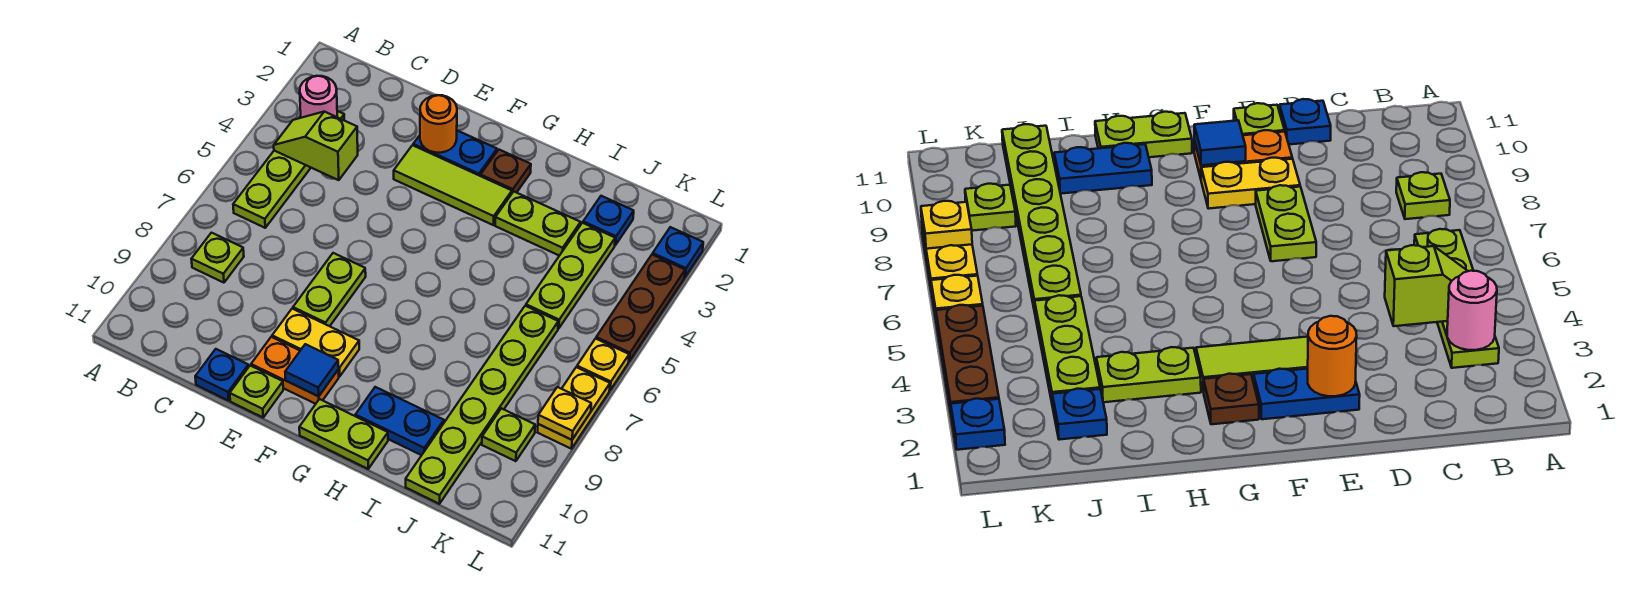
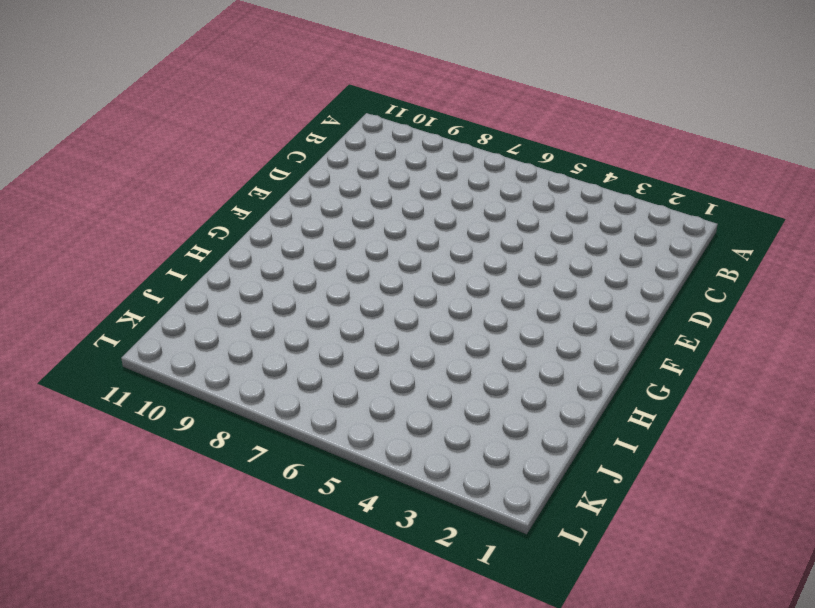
none -> lime plate B3:B6 level 1
none -> lime plate B8 level 1
none -> blue plate D11 level 1

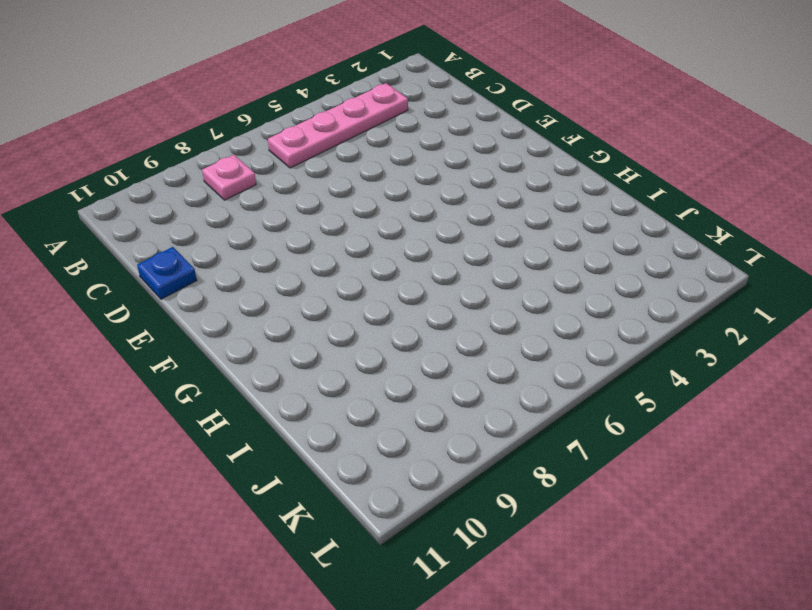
pink plate B3:B6 level 1 -> lime plate B3:B6 level 1
pink plate B8 level 1 -> lime plate B8 level 1
none -> blue plate E2:F2 level 1
none -> lime tile E3:G3 level 1
none -> lime plate E7:E8 level 1

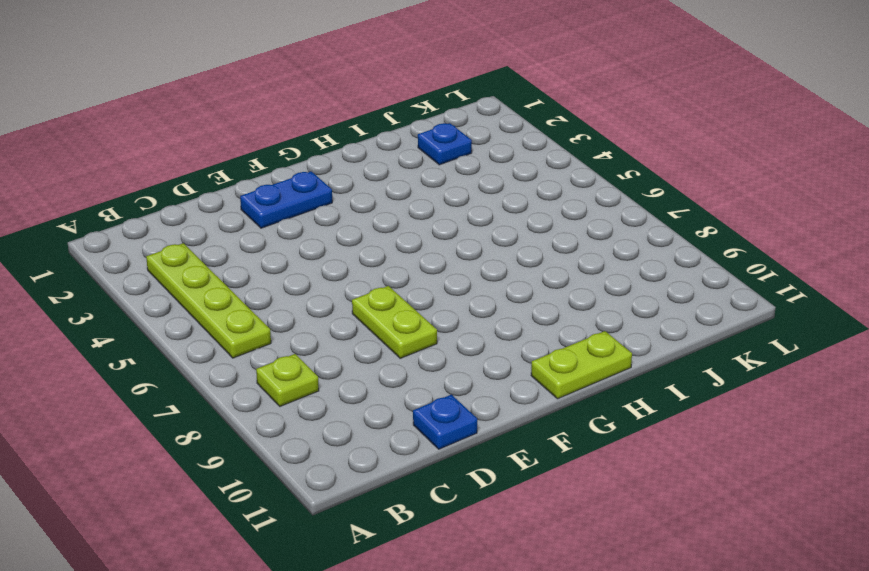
none -> lime tile E3:G3 level 1
none -> yellow plate E9:F9 level 1
none -> orange plate E10:F10 level 1

